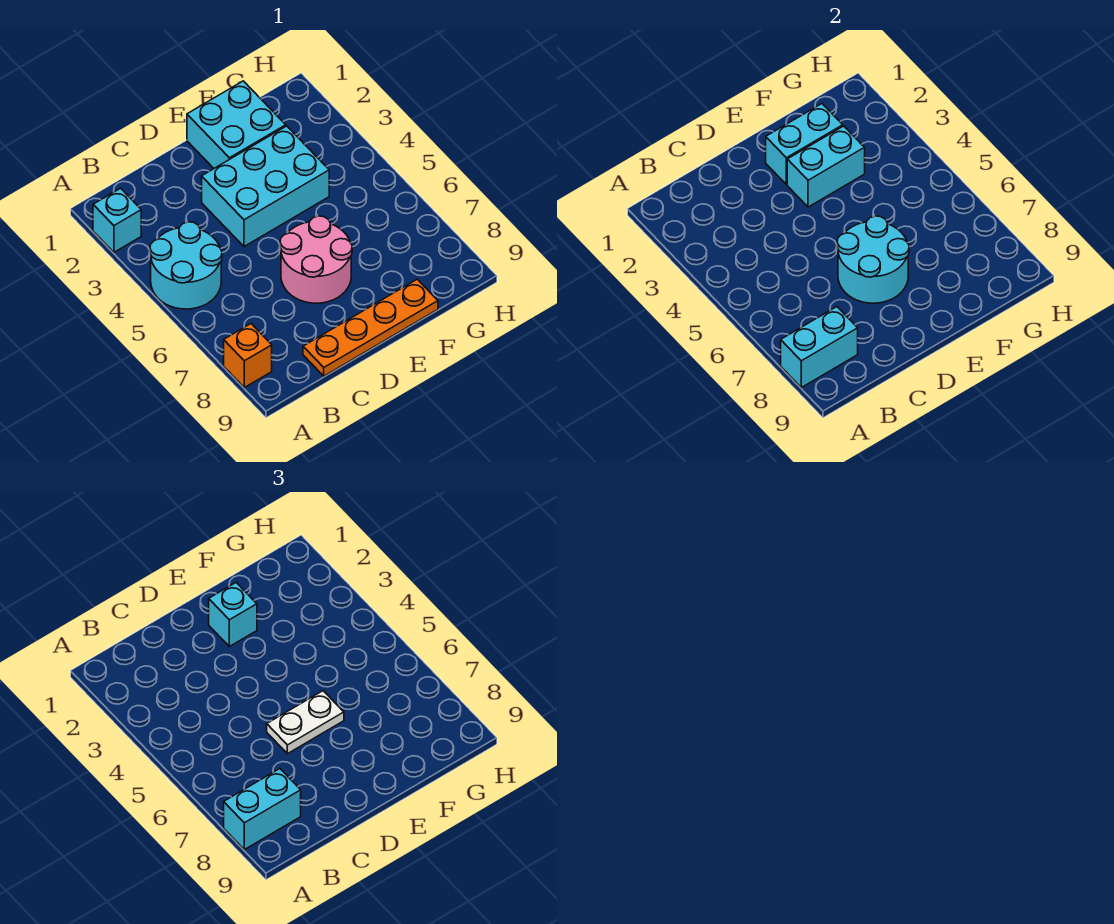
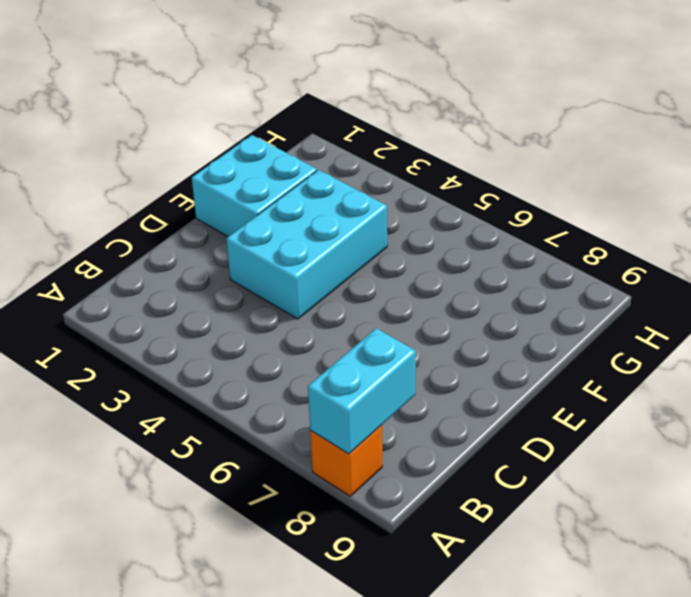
none -> cyan brick A2 level 1
none -> cyan round brick A4:B5 level 1
none -> orange plate C9:F9 level 1

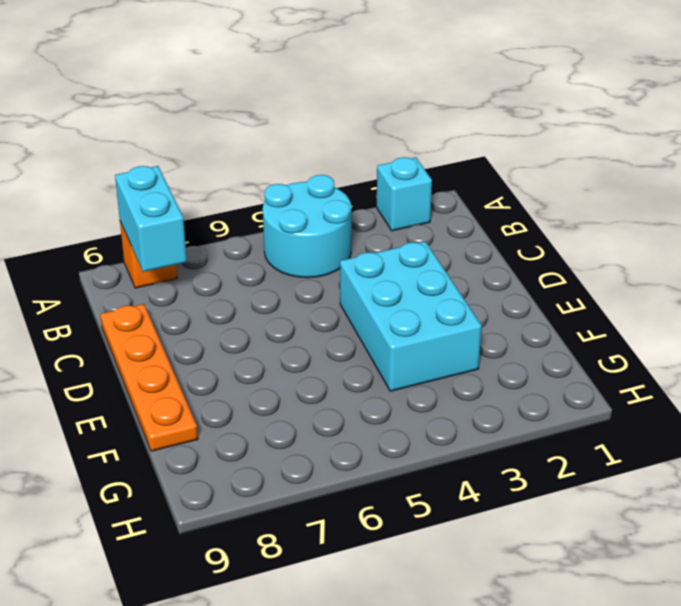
none -> pink round brick D6:E7 level 1
none -> cyan brick E1:F2 level 1
none -> cyan round brick D6:E7 level 2

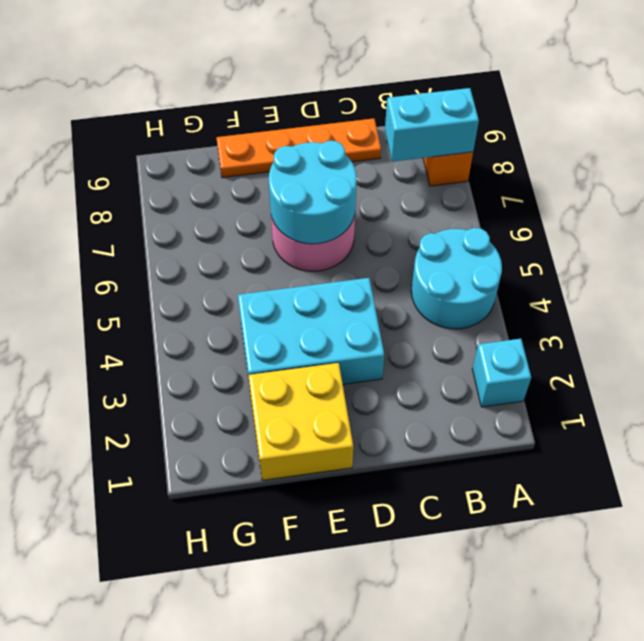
yellow brick E1:F2 level 1 -> cyan brick E1:F2 level 1
none -> cyan brick E2:F2 level 2
none -> cyan brick E3:F3 level 2
none -> cyan brick A8:B8 level 3

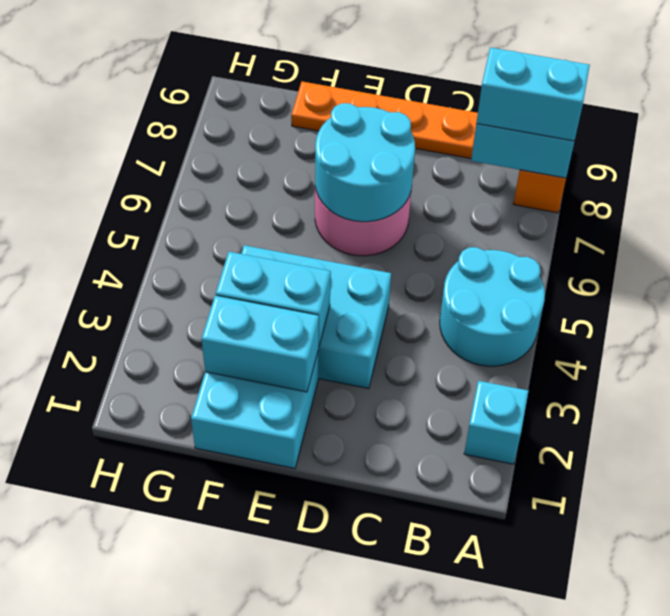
none -> white plate D6:E6 level 3
none -> cyan brick E2 level 3

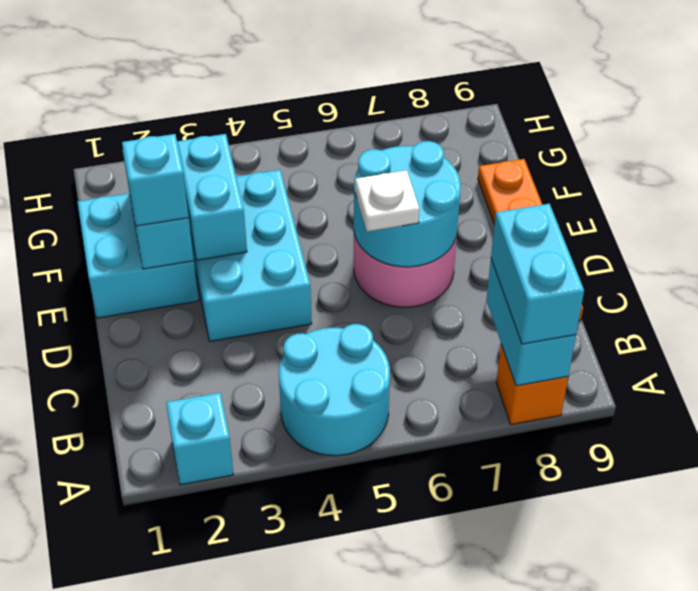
white plate D6 level 3 -> white plate D6:E6 level 3

